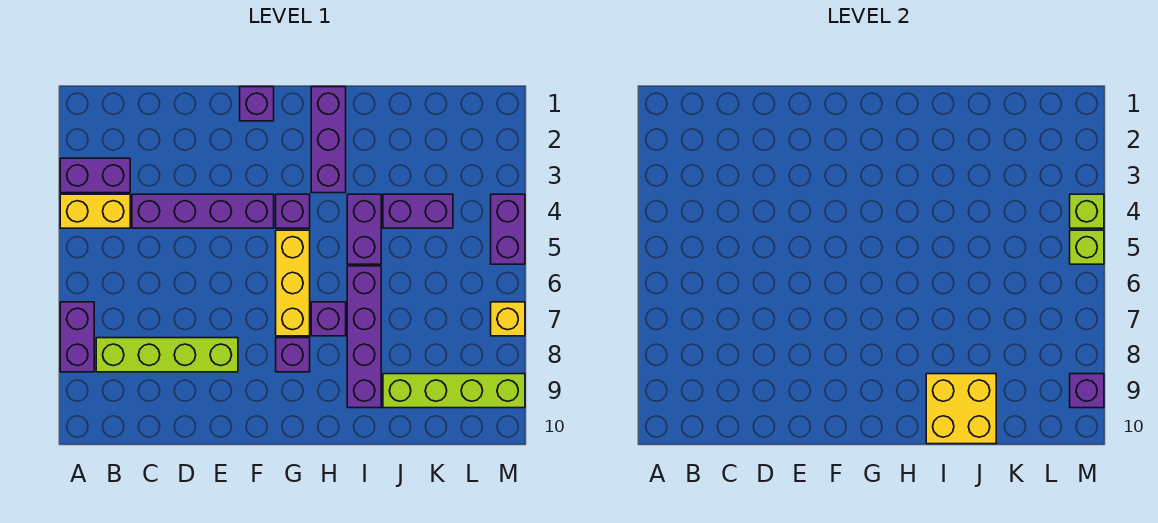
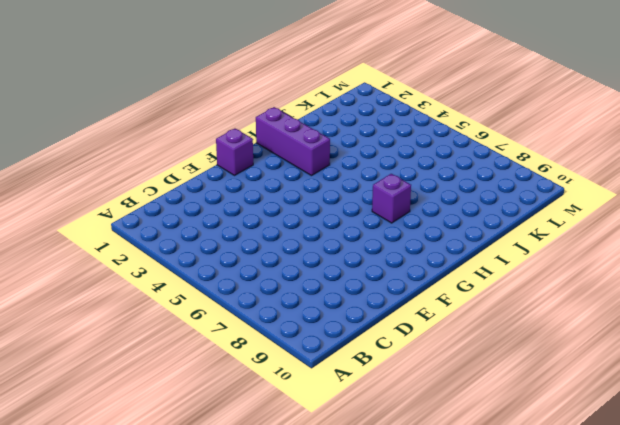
none -> purple brick A3:B3 level 1
none -> yellow brick A4:B4 level 1
none -> purple brick A7:A8 level 1

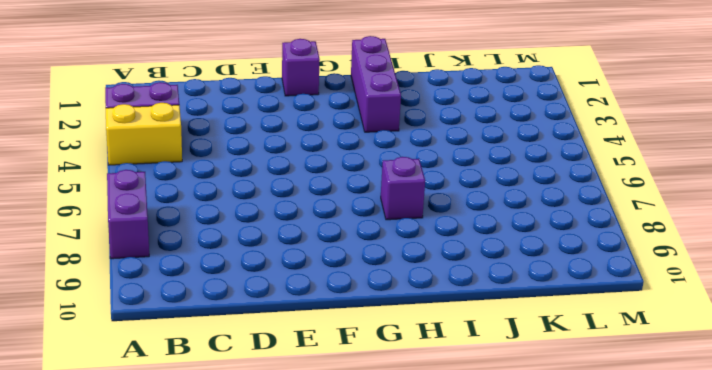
none -> lime brick B8:E8 level 1
none -> purple brick C4:F4 level 1
none -> purple brick G4 level 1

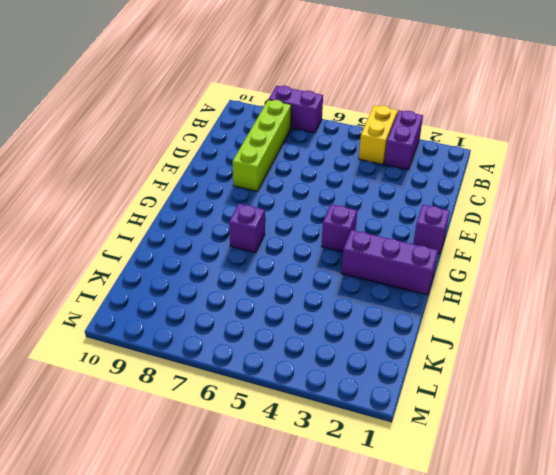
none -> purple brick C4:F4 level 1
none -> yellow brick G5:G7 level 1
none -> purple brick G8 level 1

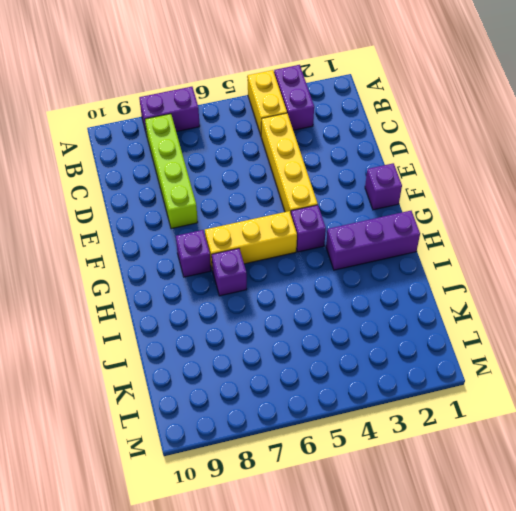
yellow brick C4:F4 level 1 -> purple brick C4:F4 level 1
none -> purple brick I4:I5 level 1
none -> purple brick I6:I9 level 1
none -> purple brick J4:K4 level 1

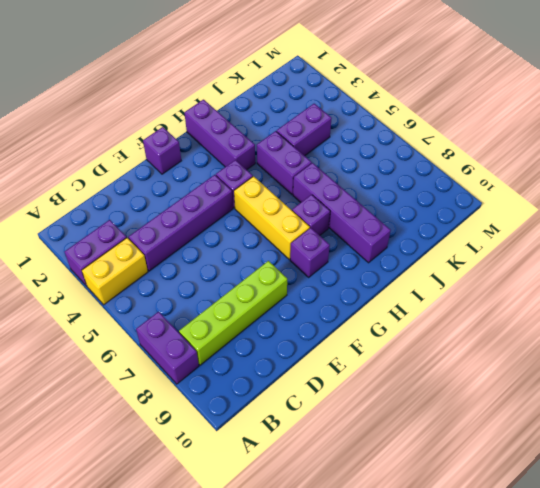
none -> lime brick J9:M9 level 1
none -> purple brick M4:M5 level 1
none -> yellow brick M7 level 1

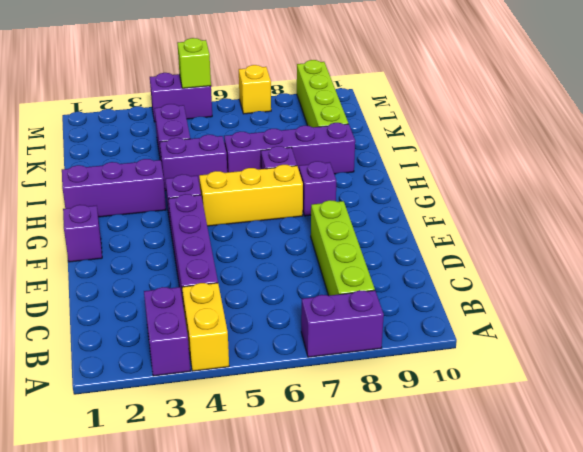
none -> yellow brick I9:J10 level 2
none -> lime brick M4 level 2
none -> purple brick M9 level 2

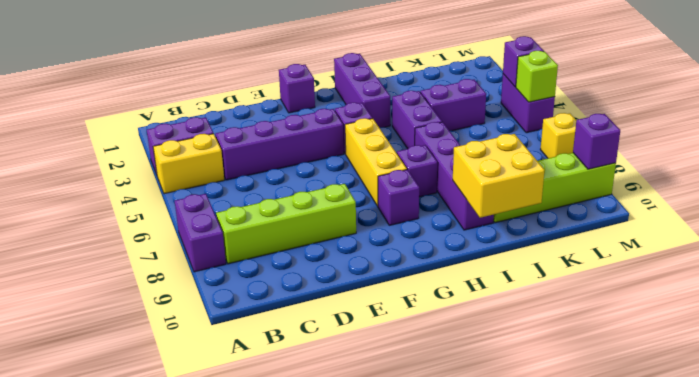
purple brick M4 level 2 -> lime brick M4 level 2

